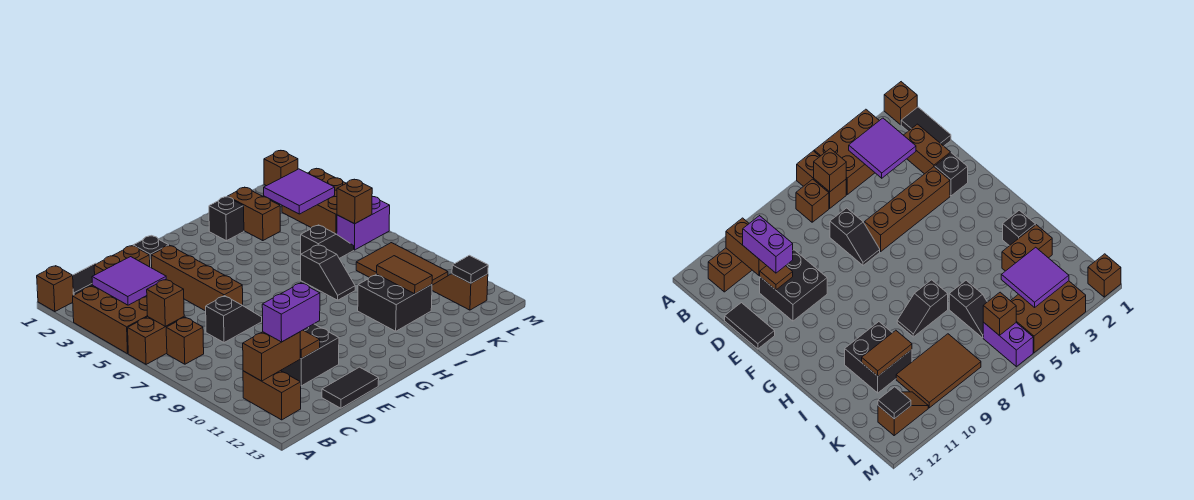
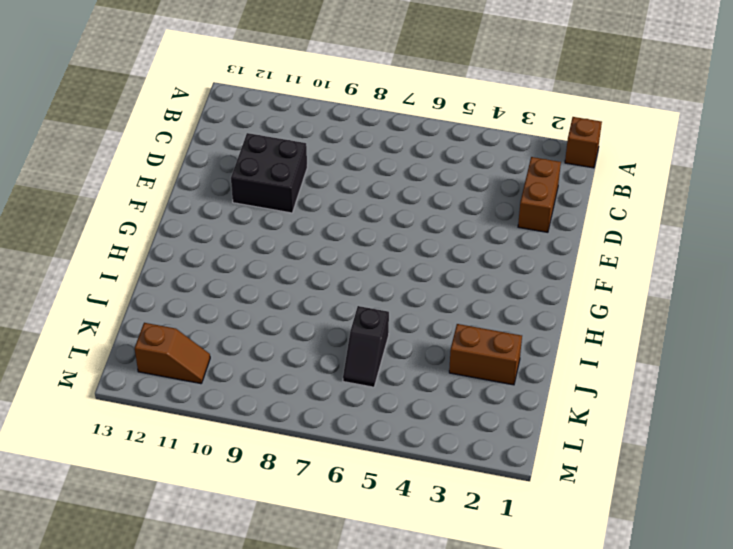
none -> brown brick A3:B5 level 1
none -> brown brick A6:B6 level 1
none -> black tile B1:C1 level 1
none -> brown brick B7 level 1

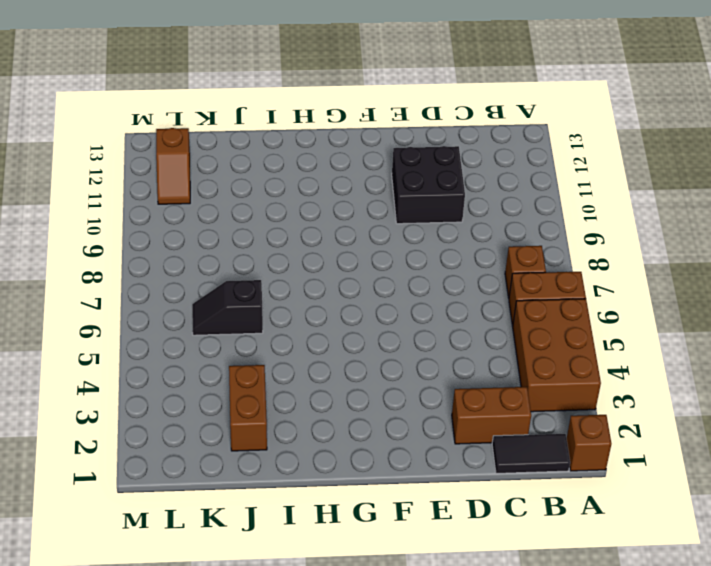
none -> brown brick B11:B12 level 1
none -> black slope D7:E7 level 1 top D
none -> black tile D13:E13 level 1
none -> black brick E2 level 1

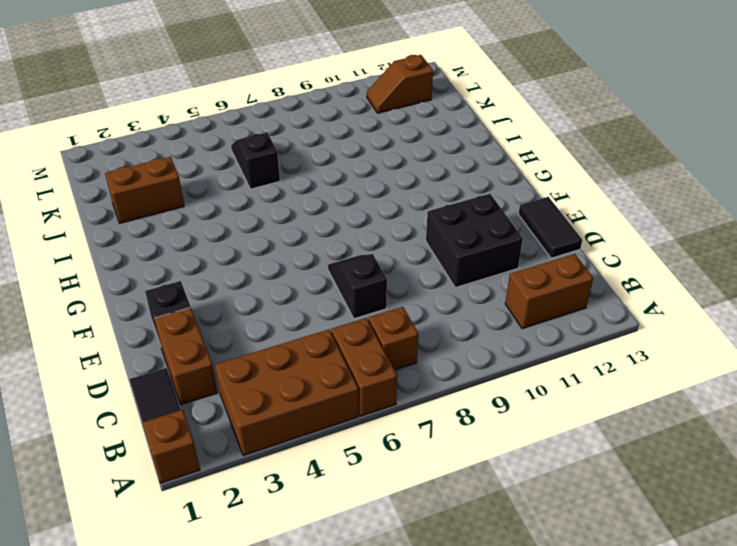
none -> brown brick E3:E6 level 1
none -> black brick I2 level 1
none -> black slope I7:I8 level 1 top 7
none -> black brick I10:J11 level 1

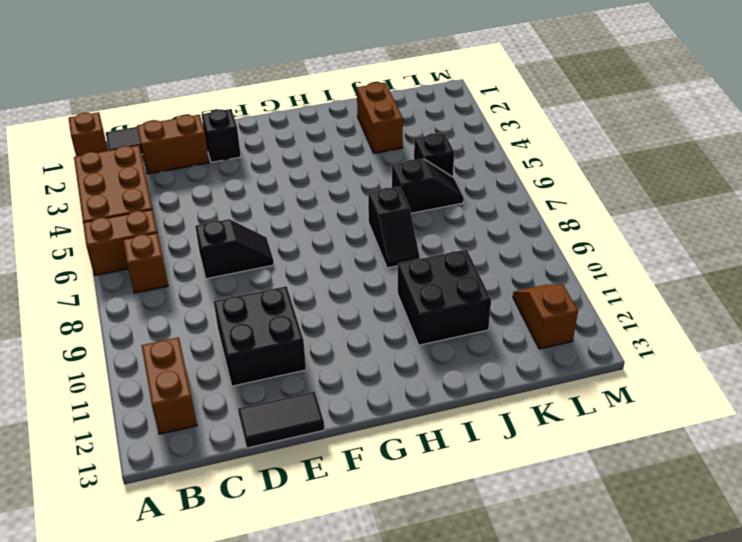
black brick K5 level 1 -> black brick I2 level 1
none -> brown brick E3:E6 level 1
none -> brown tile K8:L10 level 1
none -> brown brick L3:M5 level 1
none -> purple brick L6:M6 level 1

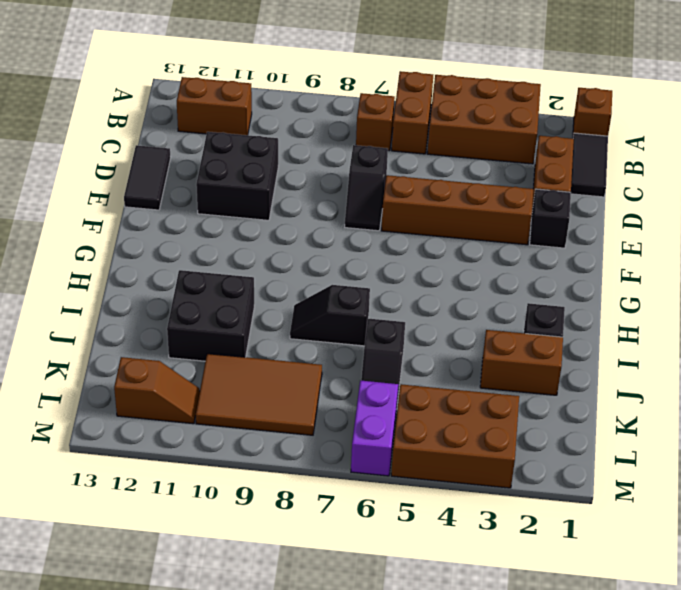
none -> brown brick M1 level 1
none -> purple tile B3:C4 level 2
none -> brown brick B6 level 2
none -> brown brick B11:C11 level 2

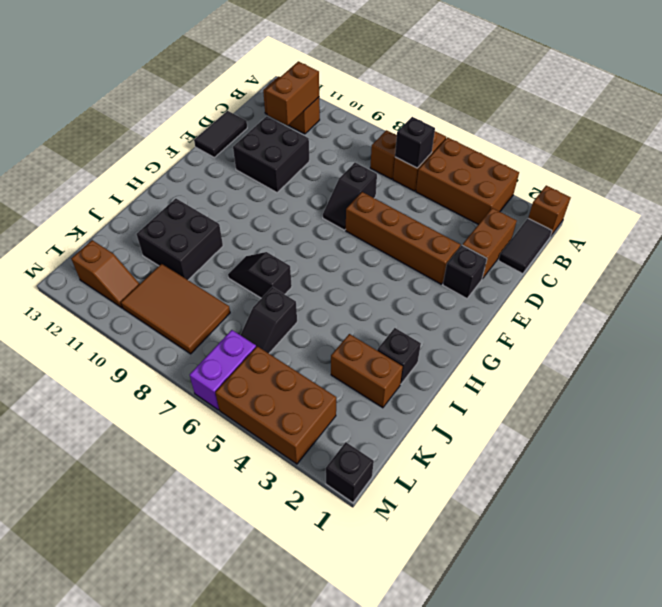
black brick B6 level 2 -> brown brick B6 level 2
black brick M1 level 1 -> brown brick M1 level 1
none -> purple tile B3:C4 level 2
none -> brown tile D11 level 2
none -> brown tile J10:J11 level 2
none -> purple tile K3:L4 level 2

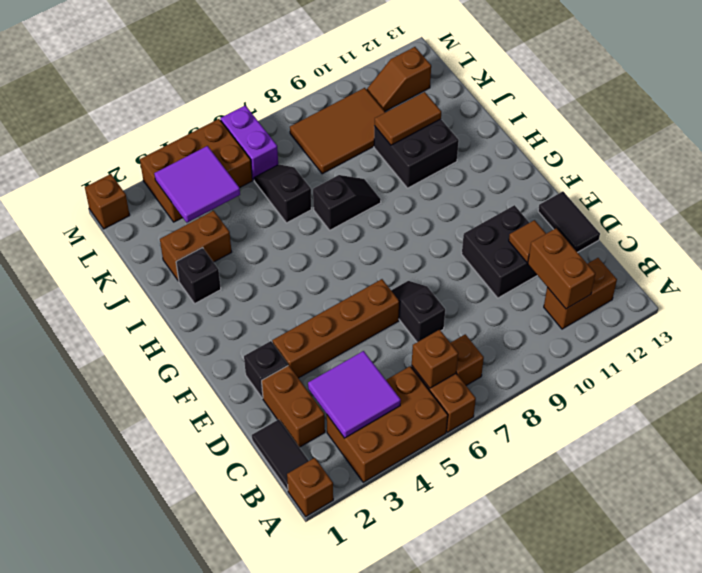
none -> brown brick L6 level 2
none -> black tile L12 level 2
none -> purple brick C11:D11 level 3

